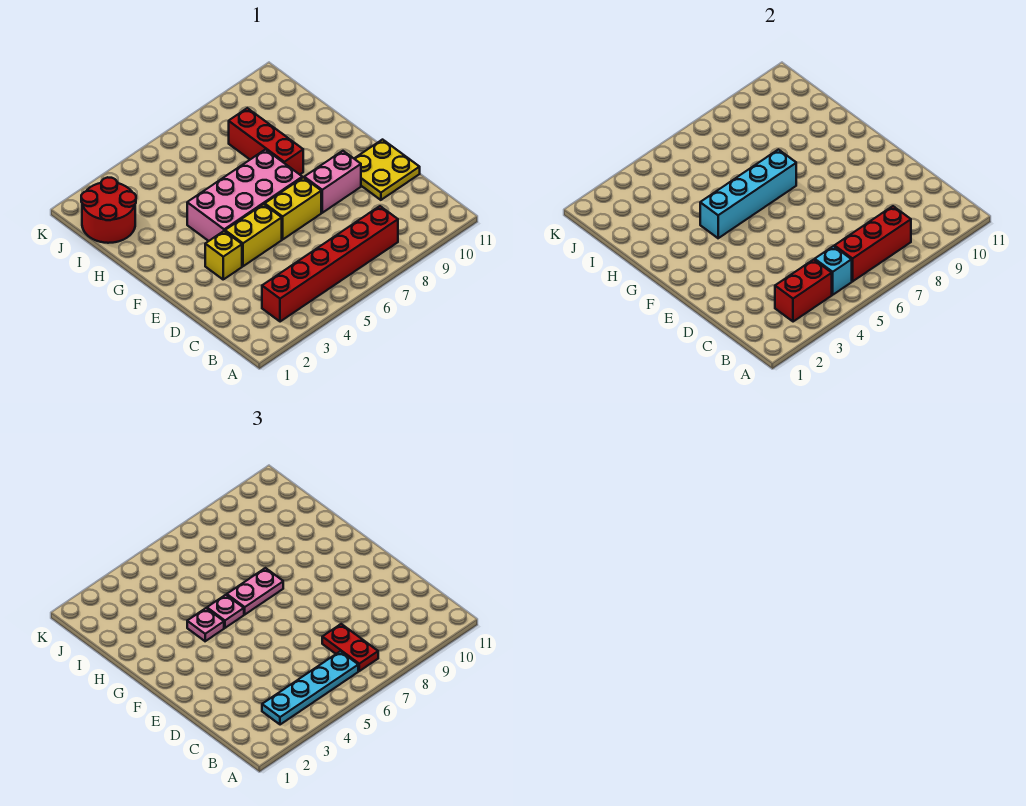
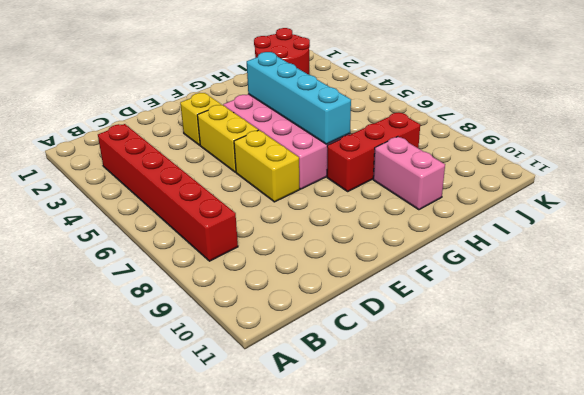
pink brick H9:H10 level 1 -> pink brick E8:E9 level 1
none -> yellow plate D10:E11 level 1
none -> red brick B3:B4 level 2
none -> cyan brick B5 level 2

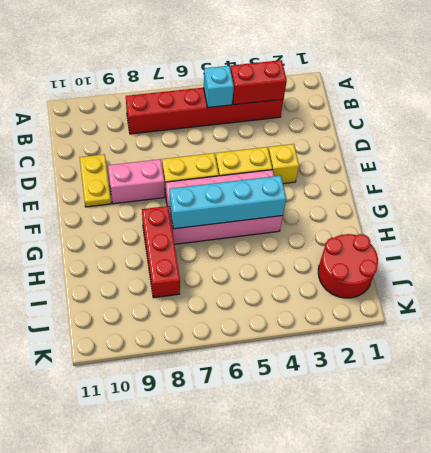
yellow plate D10:E10 level 1 -> yellow plate D10:E11 level 1
none -> red brick B6:B8 level 2
none -> cyan plate B3:B6 level 3
none -> red plate B7:C7 level 3

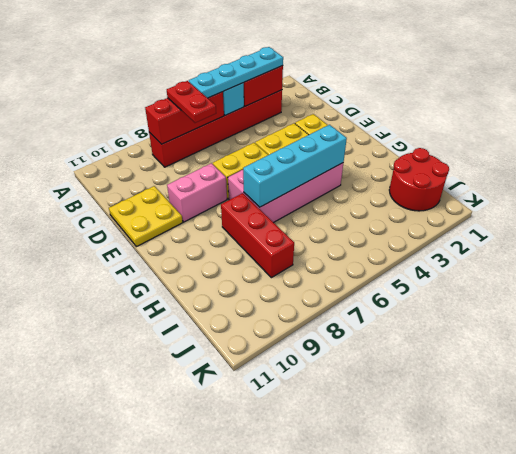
none -> pink plate G4 level 3
none -> pink plate G5 level 3
none -> pink plate G6:G7 level 3

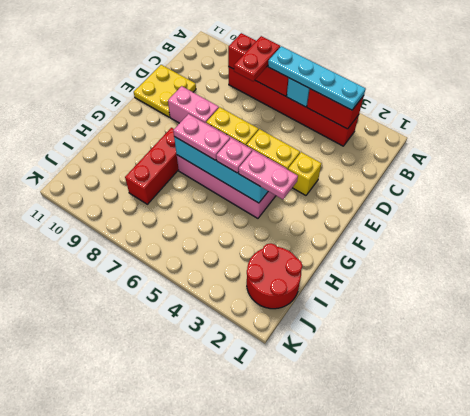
pink plate G3:G4 level 3 -> pink plate G4 level 3

